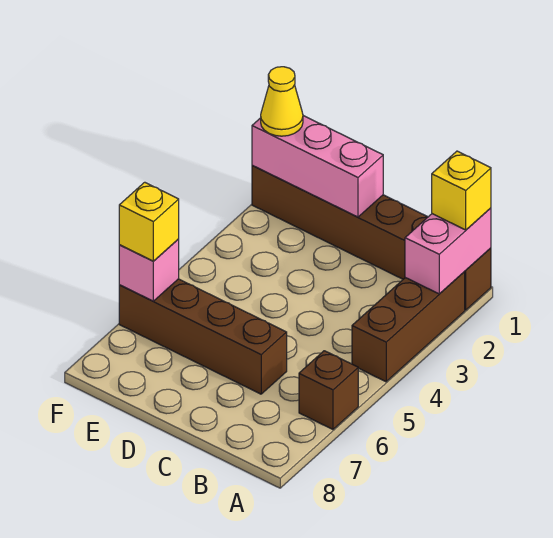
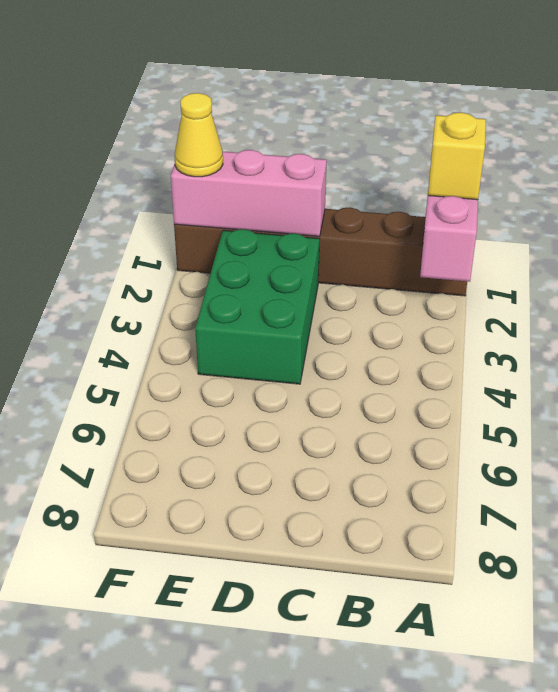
green brick D2:E4 level 1 -> none
none -> brown brick A2:A4 level 1
none -> brown brick A6 level 1

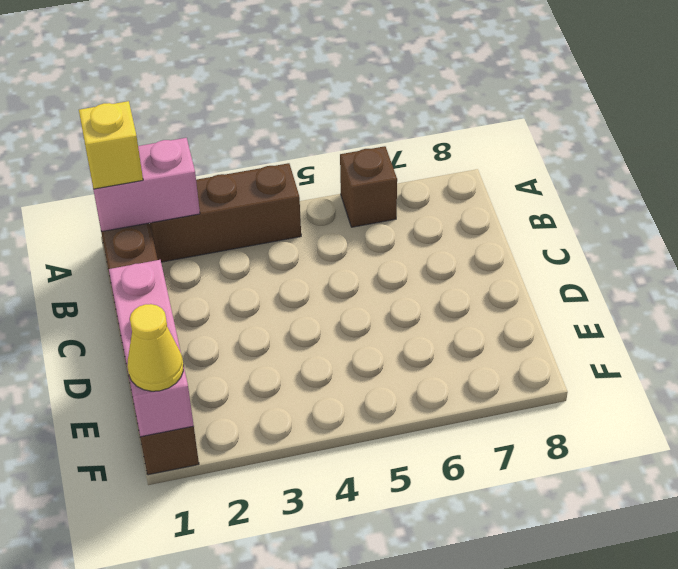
none -> brown brick C6:F6 level 1
none -> pink brick F6 level 2

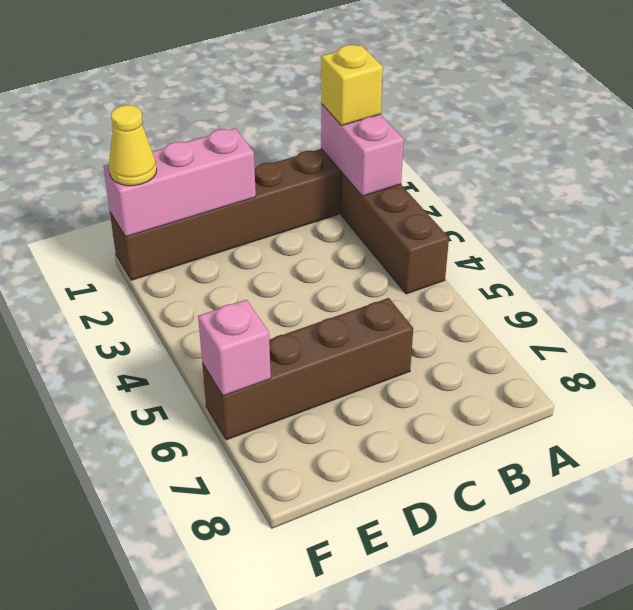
none -> brown brick A6 level 1
none -> yellow brick F6 level 3

